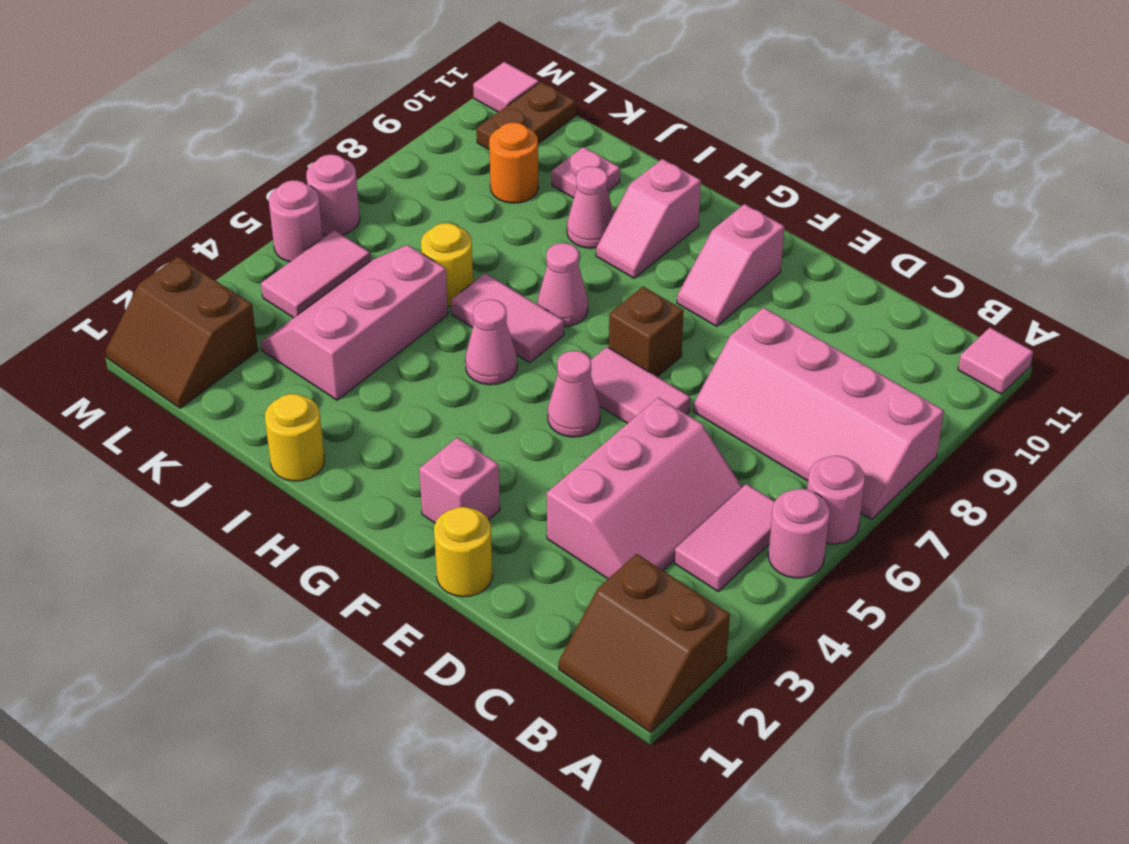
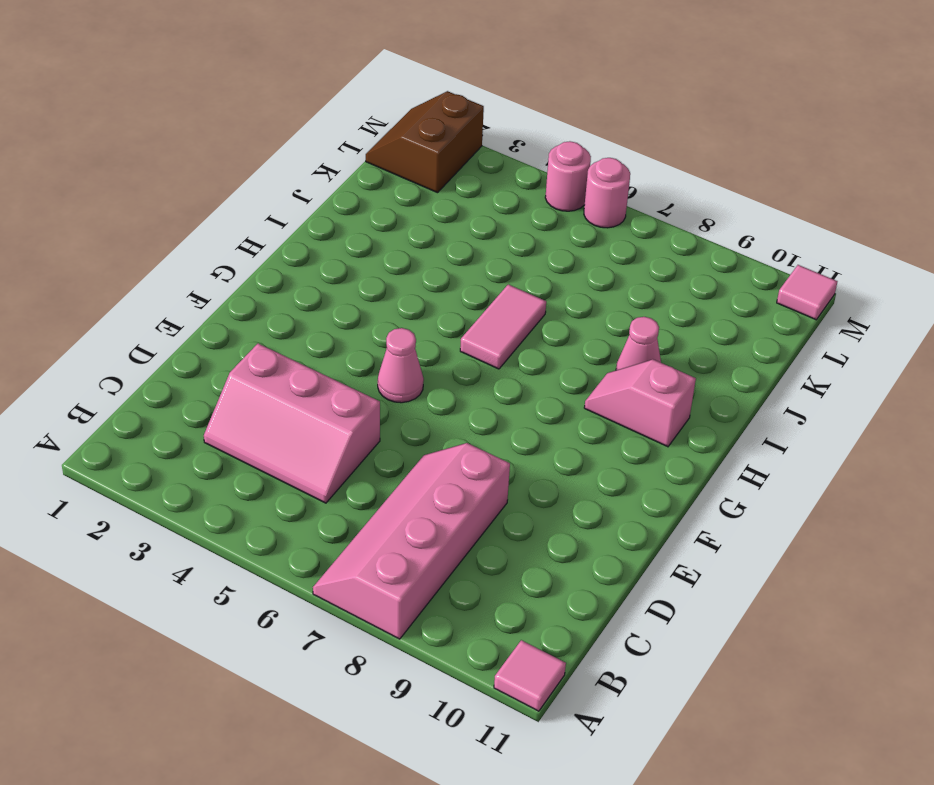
none -> brown slope A1:B2 level 1 top 2
none -> pink round brick A5 level 1
none -> pink round brick A6 level 1

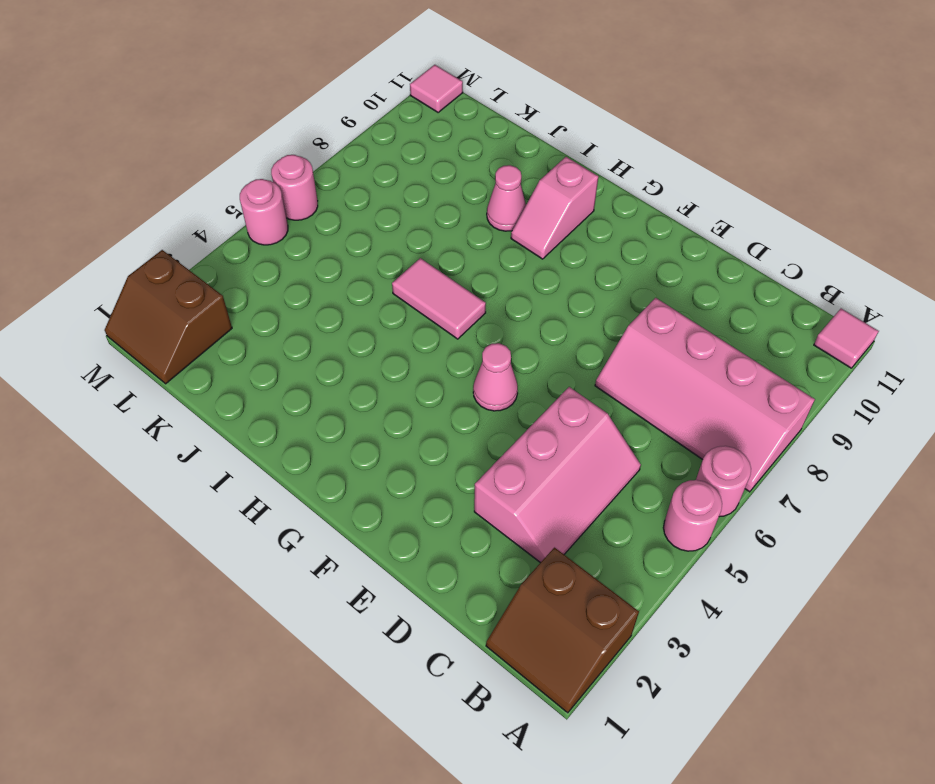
none -> pink tile B4:B5 level 1
none -> yellow round brick E1 level 1
none -> pink tile E6:F6 level 1

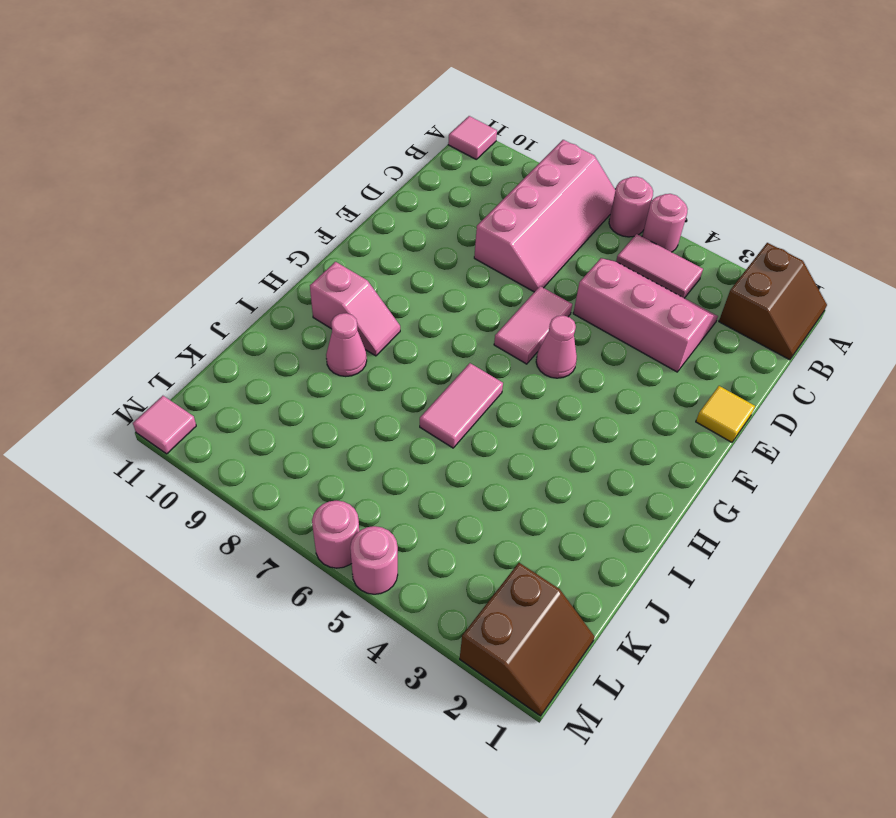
yellow tile E1 level 1 -> yellow round brick E1 level 1
none -> pink brick F2 level 1
none -> brown brick F7 level 1
none -> pink slope F9:F10 level 1 top 10

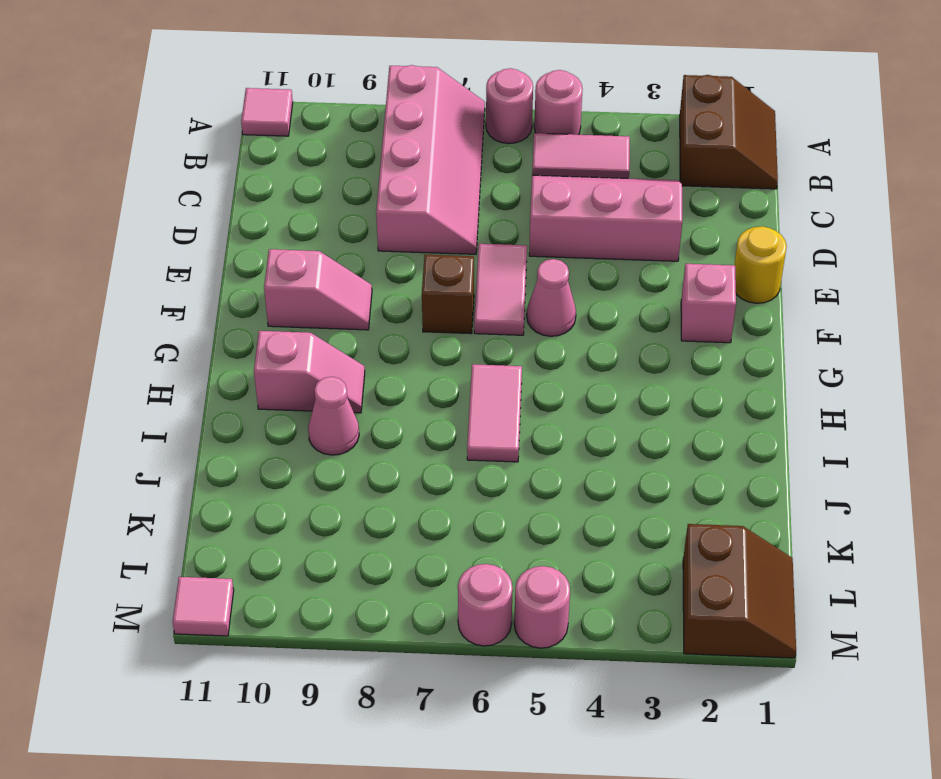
none -> pink cone H5 level 1
none -> pink cone H7 level 1
none -> yellow round brick I1 level 1

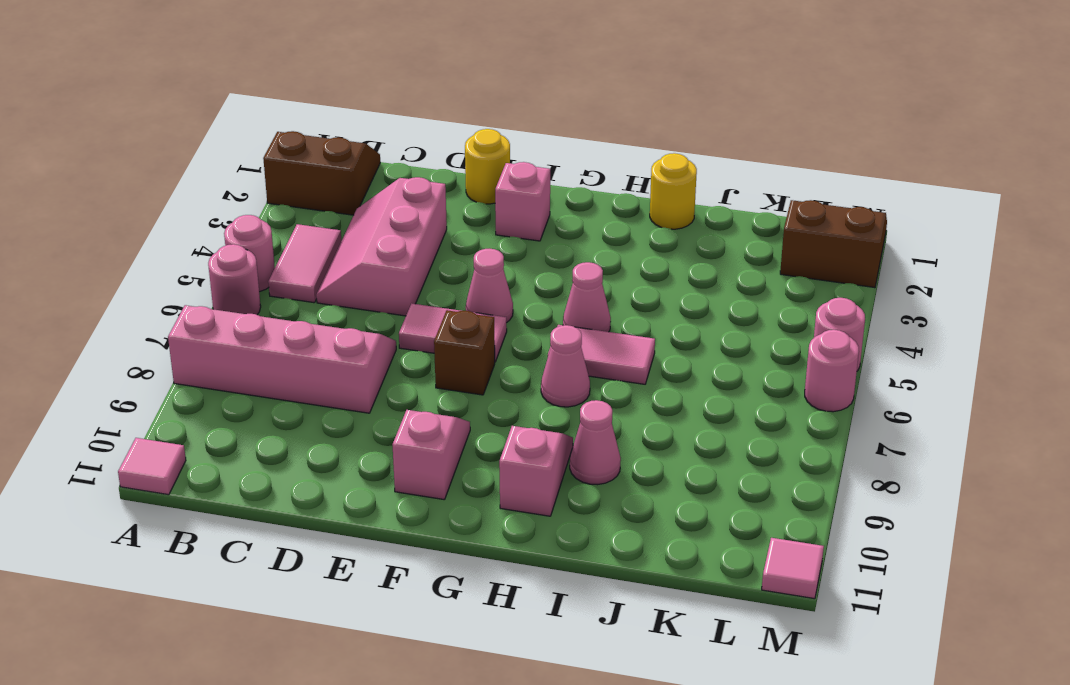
none -> pink slope J3:K5 level 1 top J
none -> yellow round brick J6 level 1
none -> pink plate J10 level 1

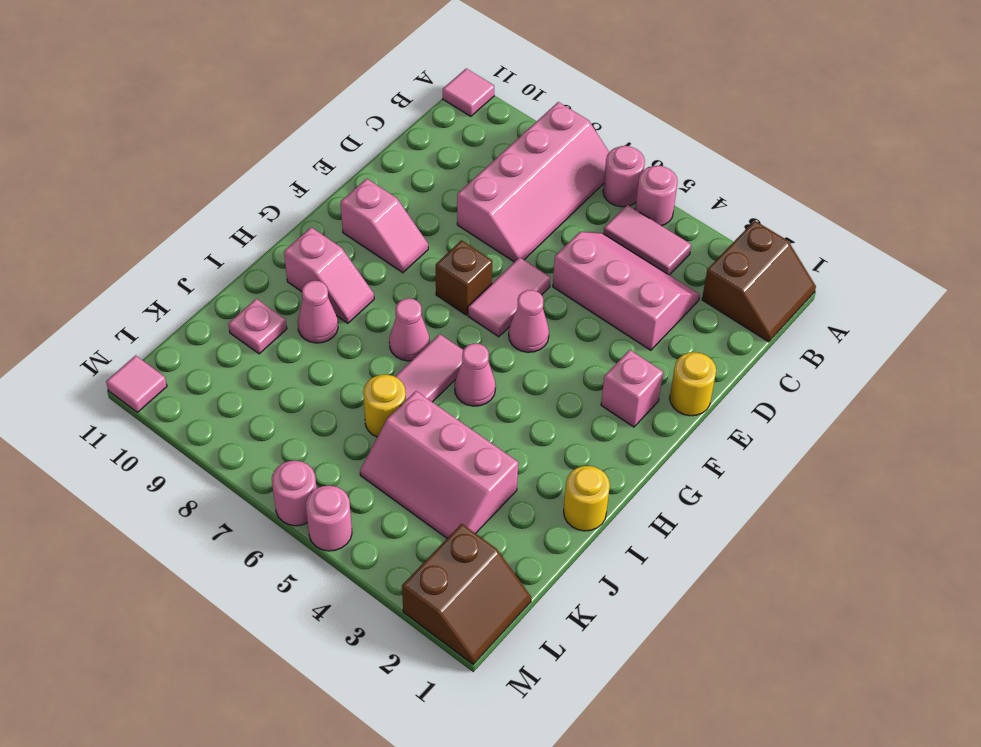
none -> orange round brick K9 level 1
none -> pink tile L4:L5 level 1
none -> brown plate L10:L11 level 1

